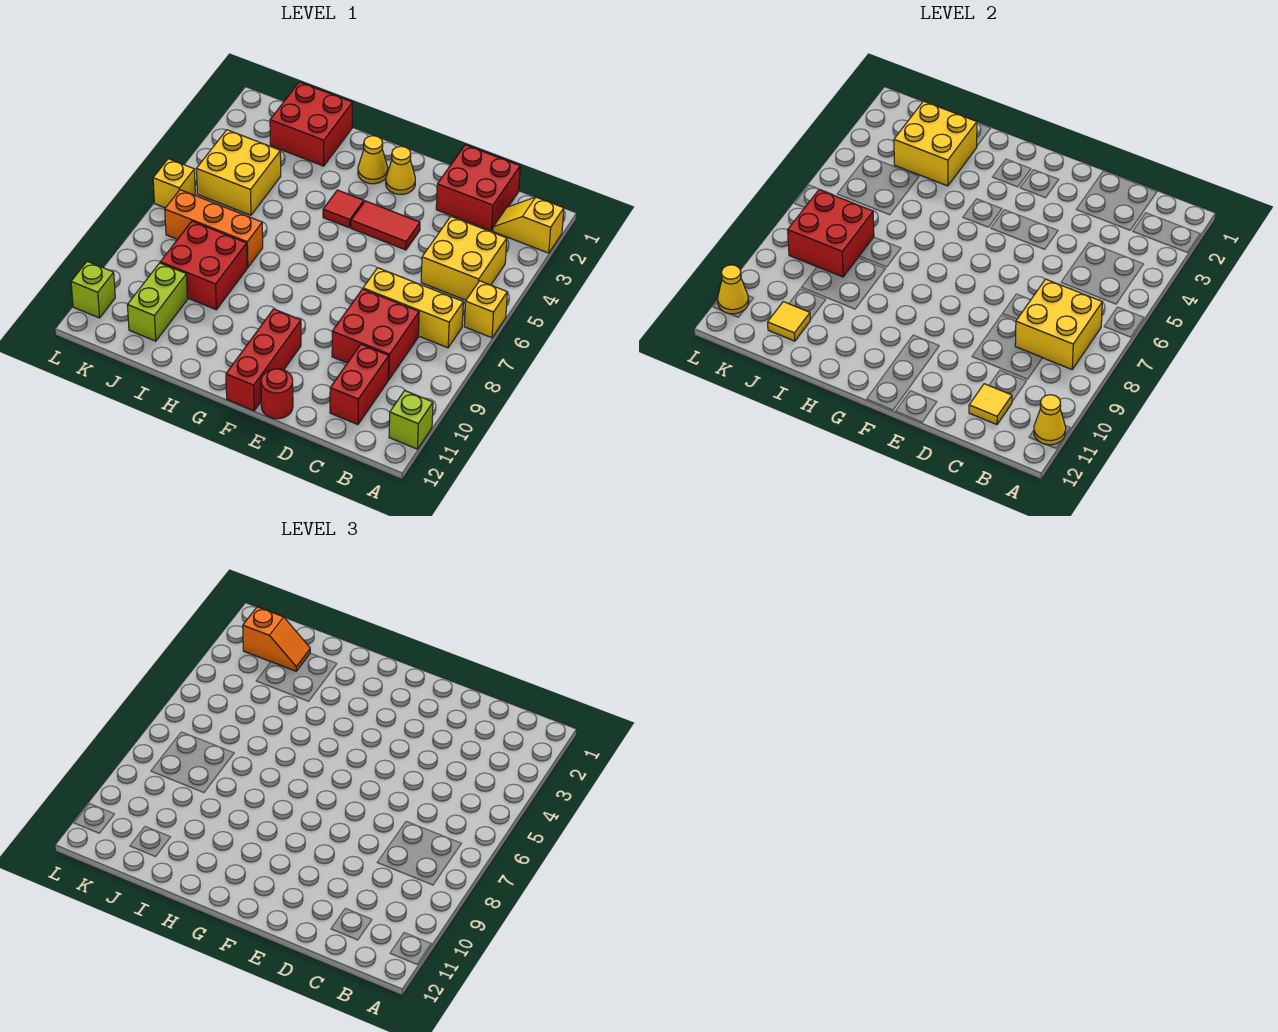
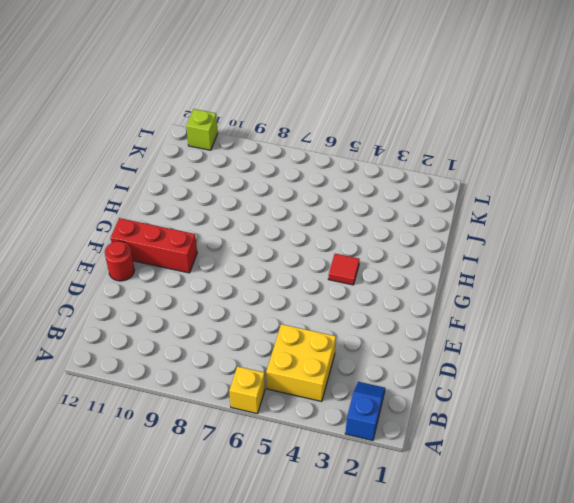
blue slope A2:B2 level 1 top A -> yellow slope A2:B2 level 1 top A
none -> lime brick A11 level 1
none -> yellow brick B7:D7 level 1
none -> red brick C1:D2 level 1

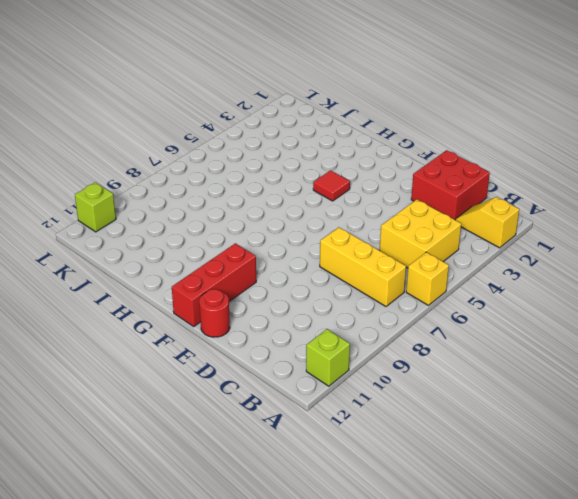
none -> red brick C8:D9 level 1
none -> red brick C10:C11 level 1
none -> red tile E4:F4 level 1

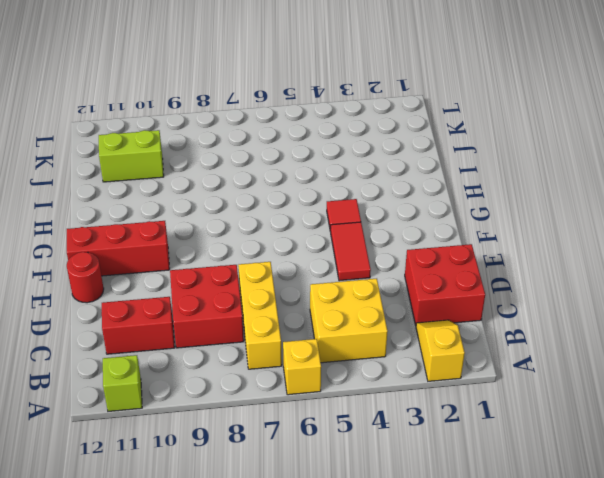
none -> yellow cone F2 level 1
none -> yellow cone G2 level 1
none -> red brick I1:J2 level 1

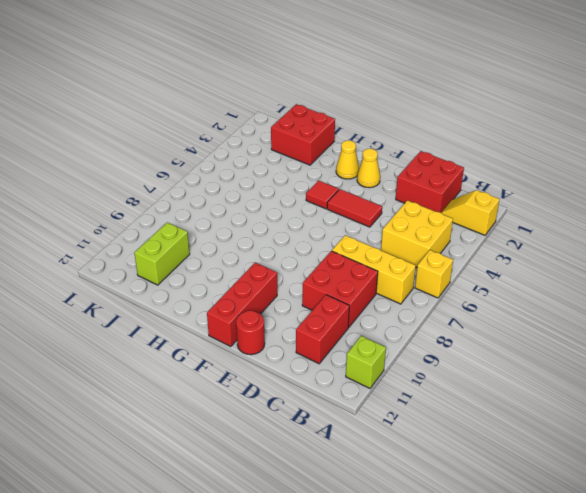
none -> orange brick I7:K7 level 1
none -> red brick I8:J9 level 1
none -> yellow brick J4:K5 level 1

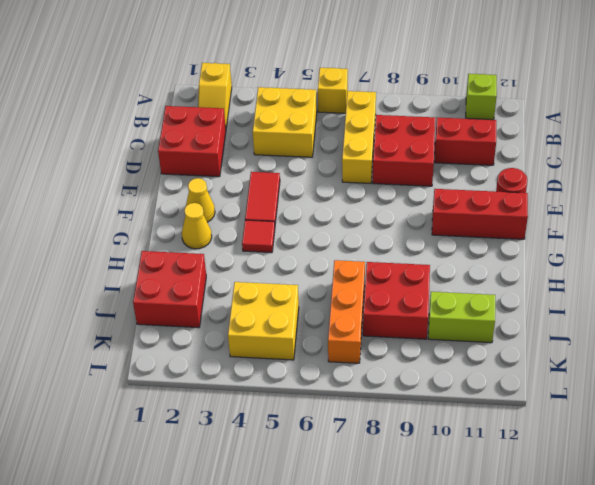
none -> yellow brick L6 level 1
none -> lime brick L11 level 1
none -> yellow cone A11 level 2

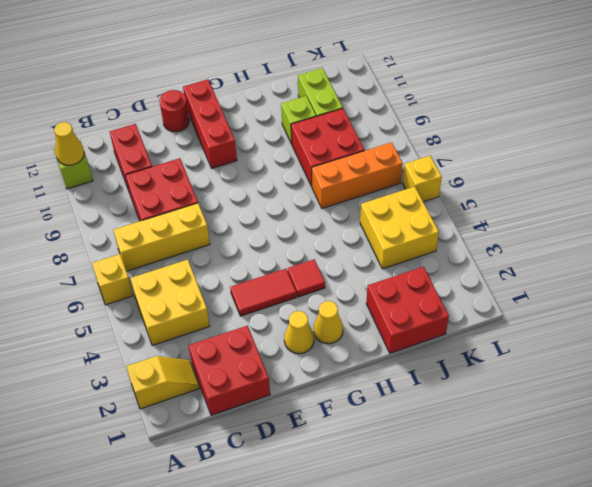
lime brick I10 level 1 -> lime brick L11 level 1
none -> yellow brick B7:C8 level 2
none -> yellow tile C11 level 2
none -> yellow brick I2:J3 level 2

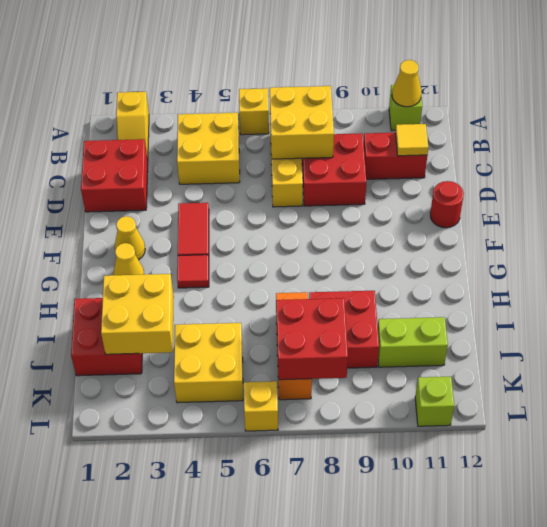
none -> red brick F10:F12 level 1
none -> yellow tile J11 level 2
none -> yellow cone L11 level 2

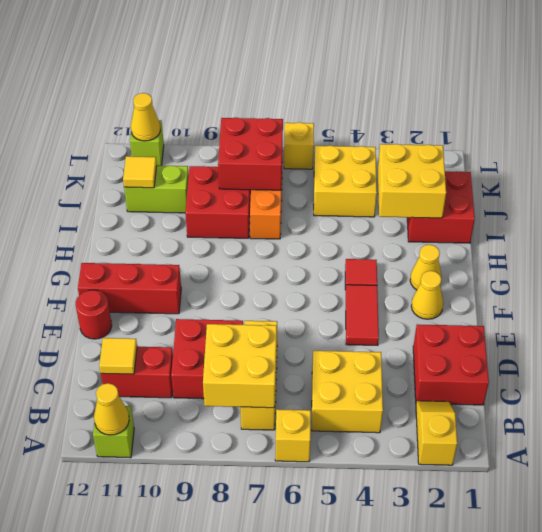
none -> orange slope J2:K2 level 3 top K

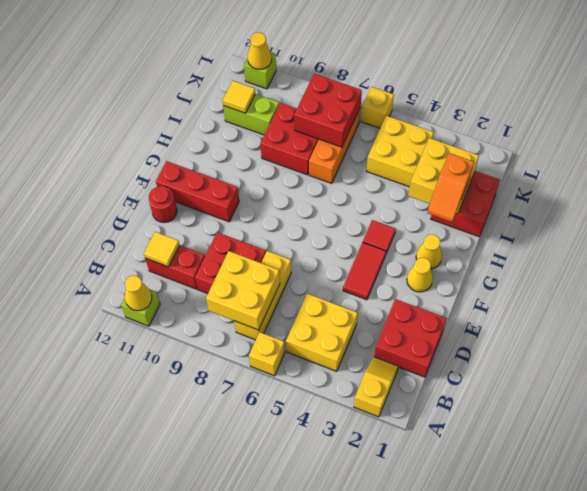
orange slope H2:I2 level 3 top I -> orange slope J2:K2 level 3 top K

